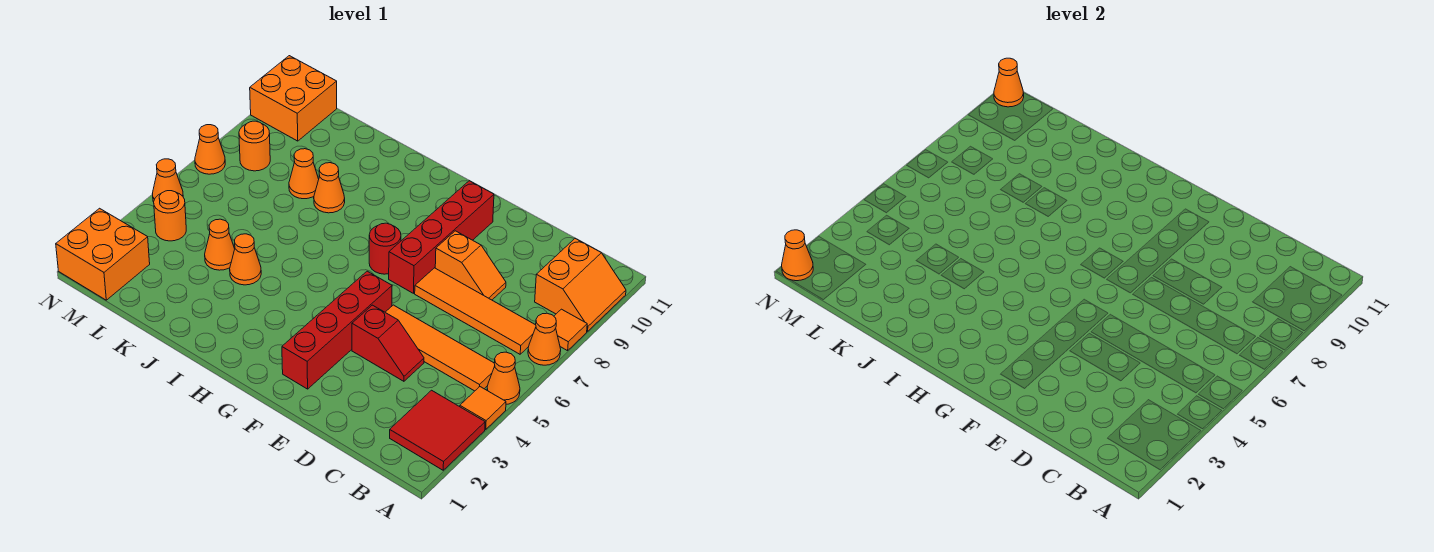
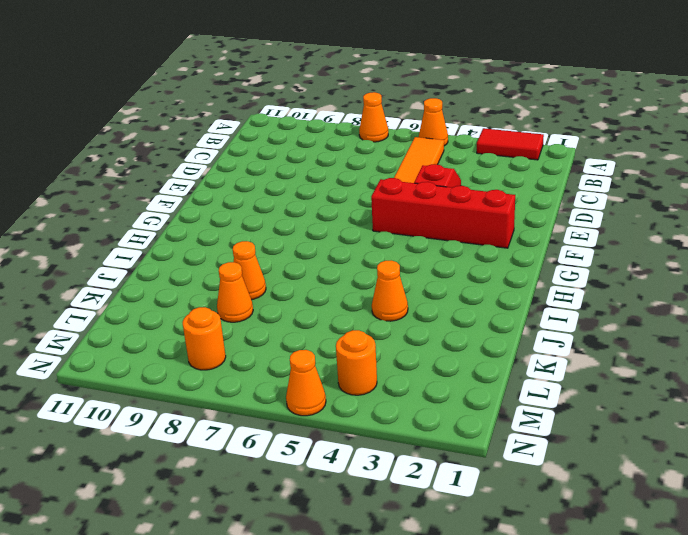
red tile A2:A3 level 1 -> red tile A2:B3 level 1
none -> orange tile A4 level 1
none -> orange tile A8 level 1
none -> orange slope A9:B10 level 1 top B

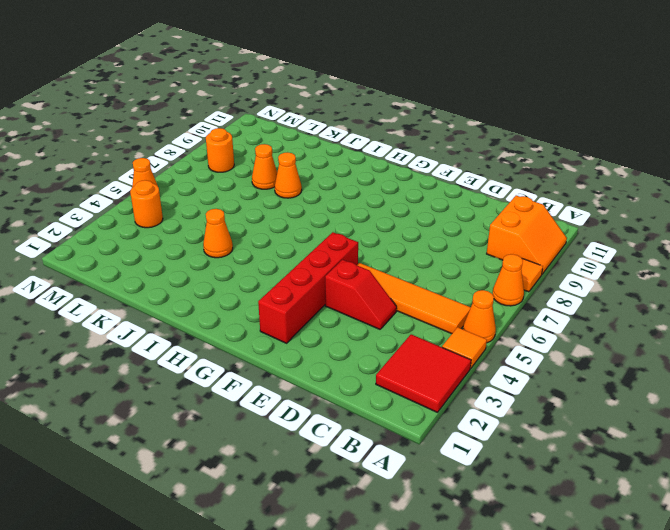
none -> orange tile B7:E7 level 1
none -> orange slope D8:E8 level 1 top E
none -> red brick F7:F10 level 1

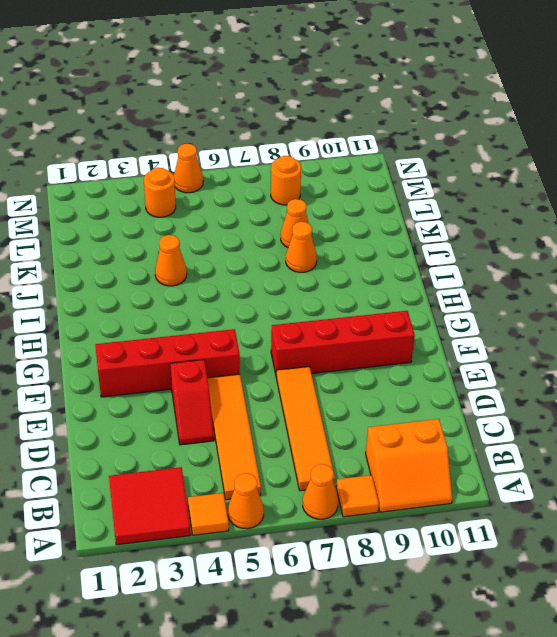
none -> orange slope D8:E8 level 1 top E
none -> red round brick G7 level 1
none -> orange cone K4 level 1

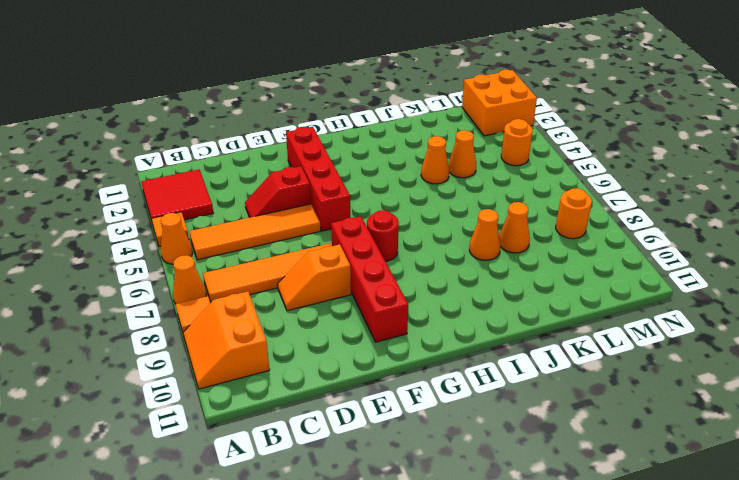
none -> orange brick M10:N11 level 1
none -> orange cone N5 level 1
none -> orange cone N7 level 1

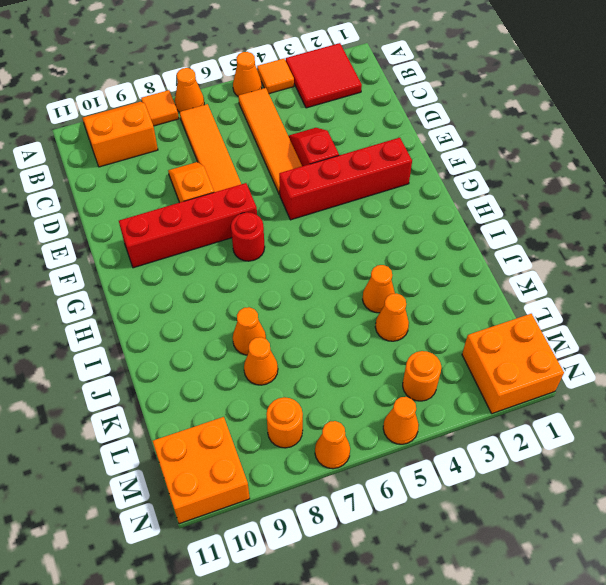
none -> orange cone N1 level 2
none -> orange cone N11 level 2

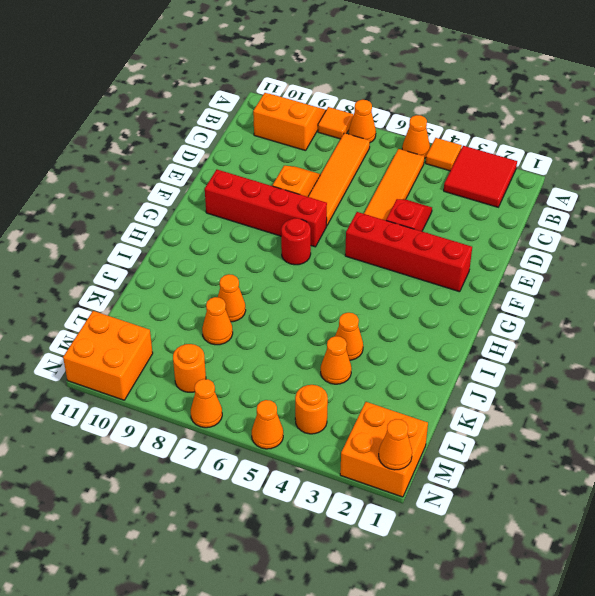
none -> orange cone N11 level 2

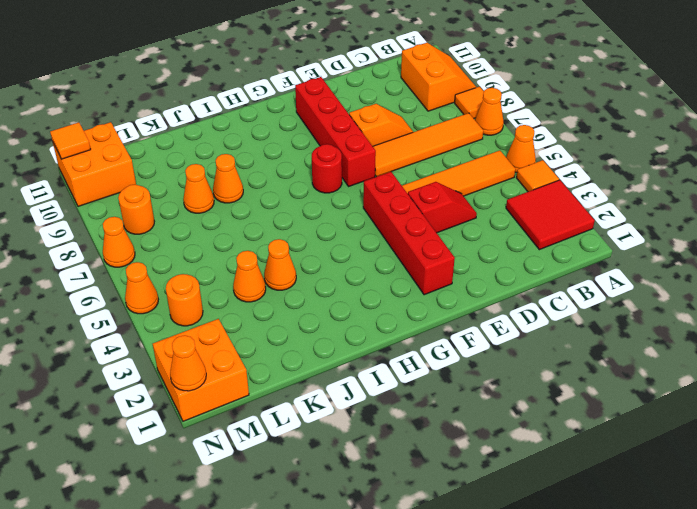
orange tile N11 level 2 -> orange cone N11 level 2

